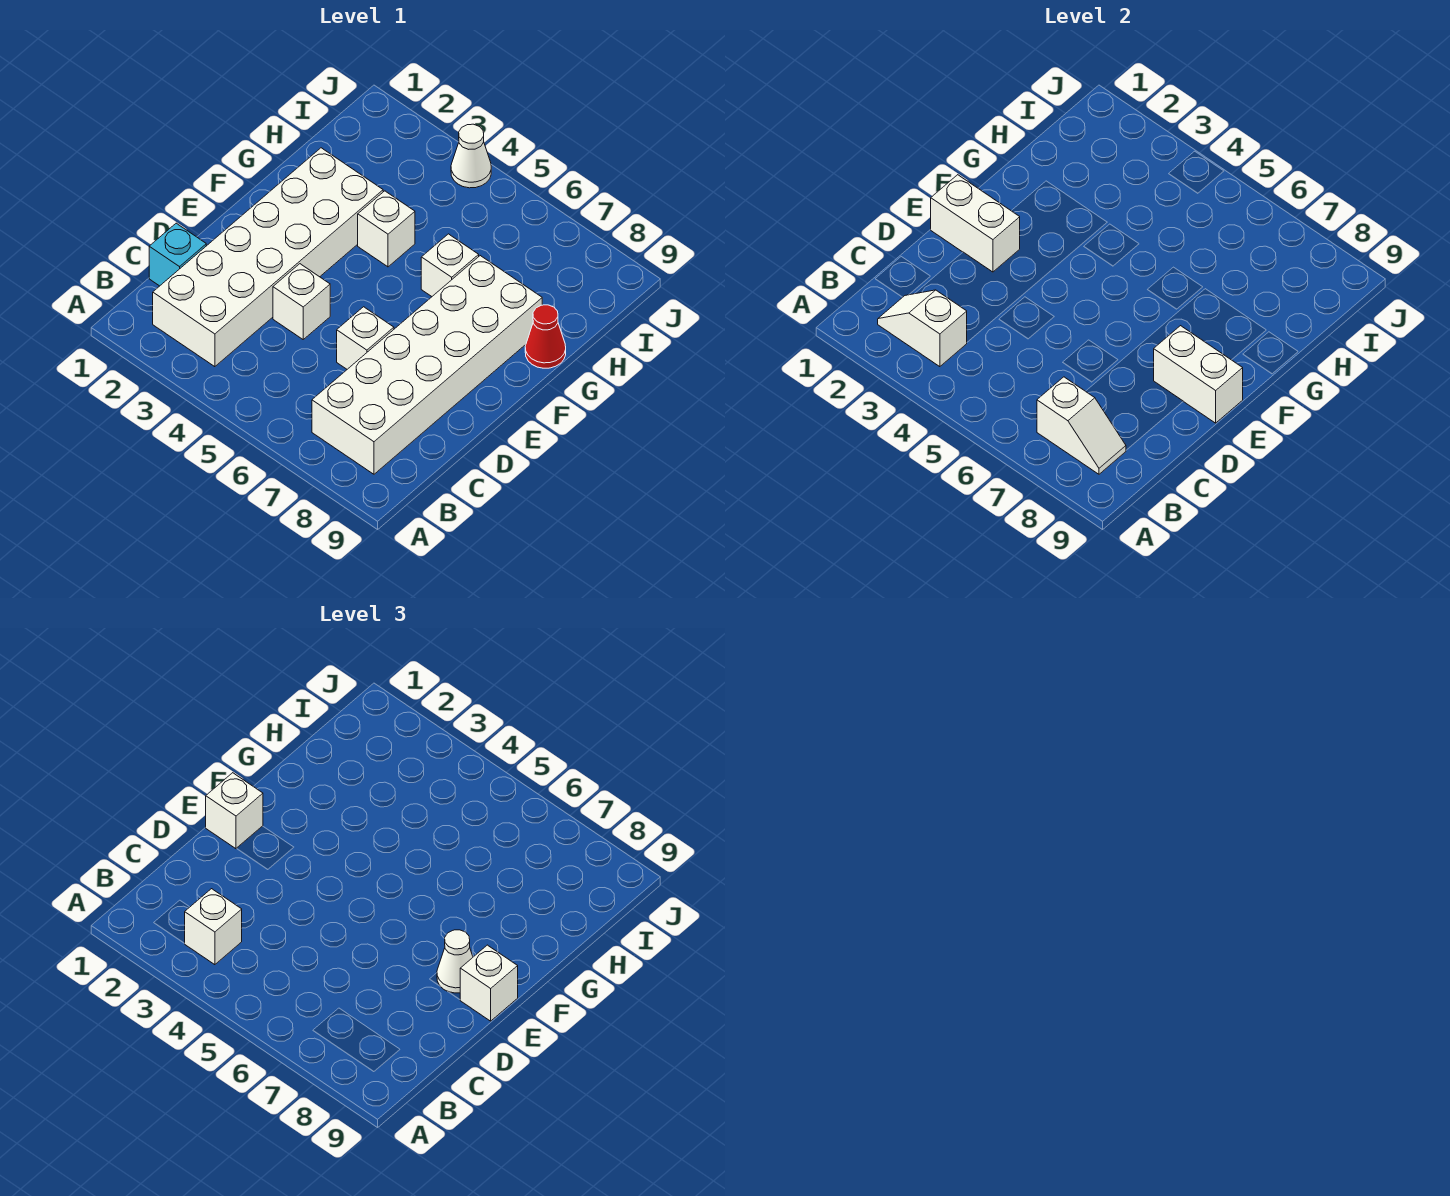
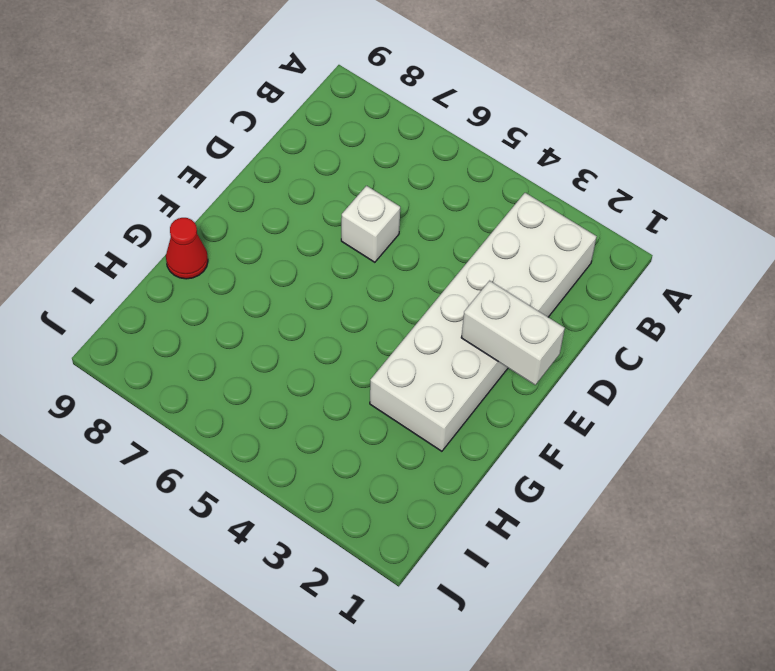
none -> white brick B7:G8 level 1
none -> cyan brick C1 level 1
none -> white brick D4 level 1

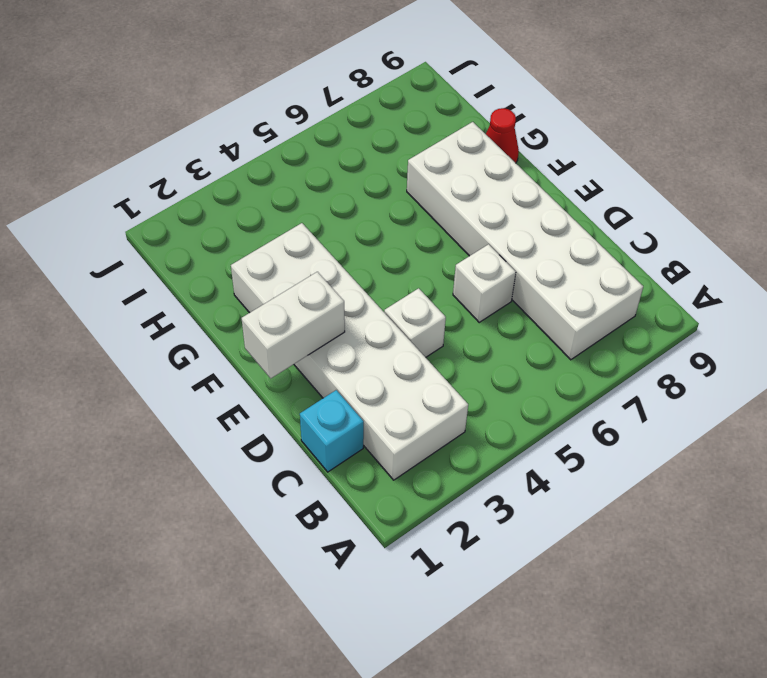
none -> white brick G4 level 1
none -> white brick G6 level 1
none -> white cone J4 level 1

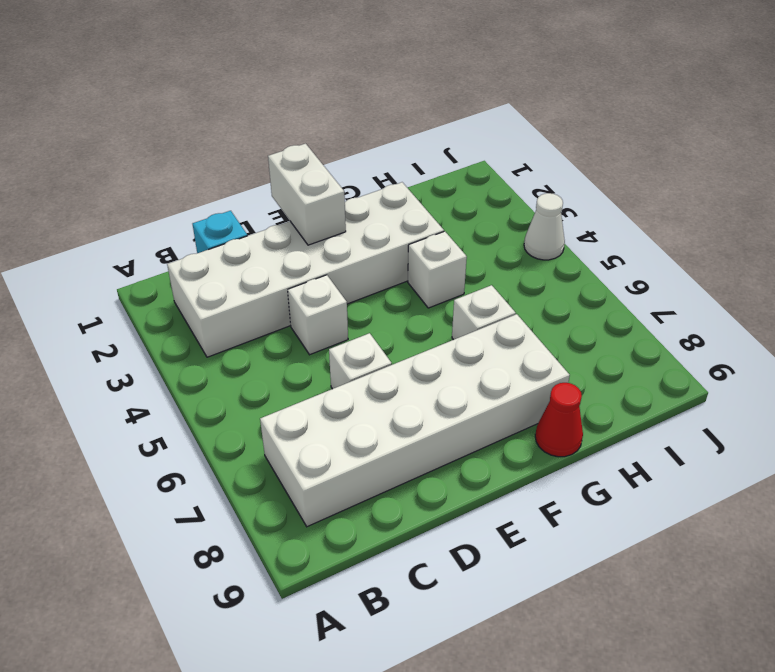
none -> white slope B2:B3 level 2 top 3
none -> white slope B7:B8 level 2 top 7
none -> white brick E8:E9 level 2

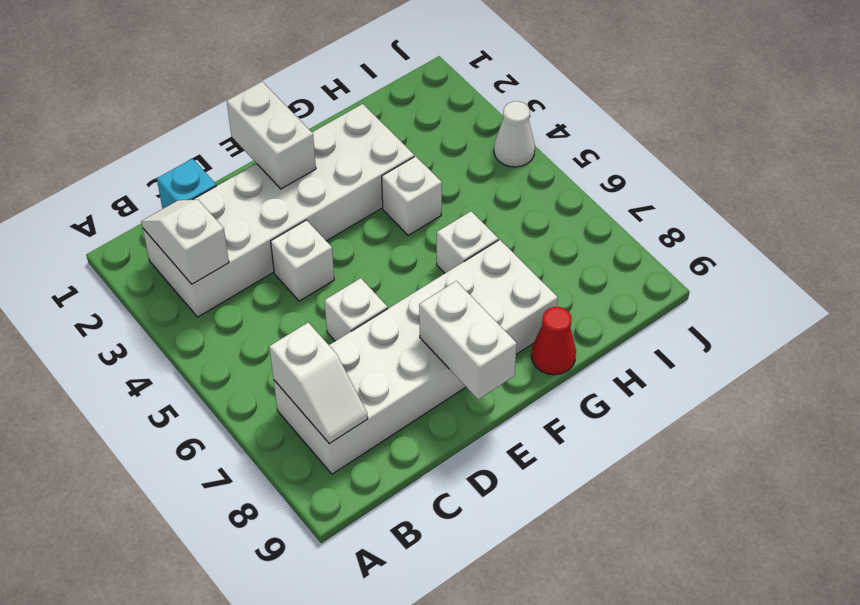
none -> white brick B3 level 3
none -> white brick E1 level 3
none -> white cone E8 level 3

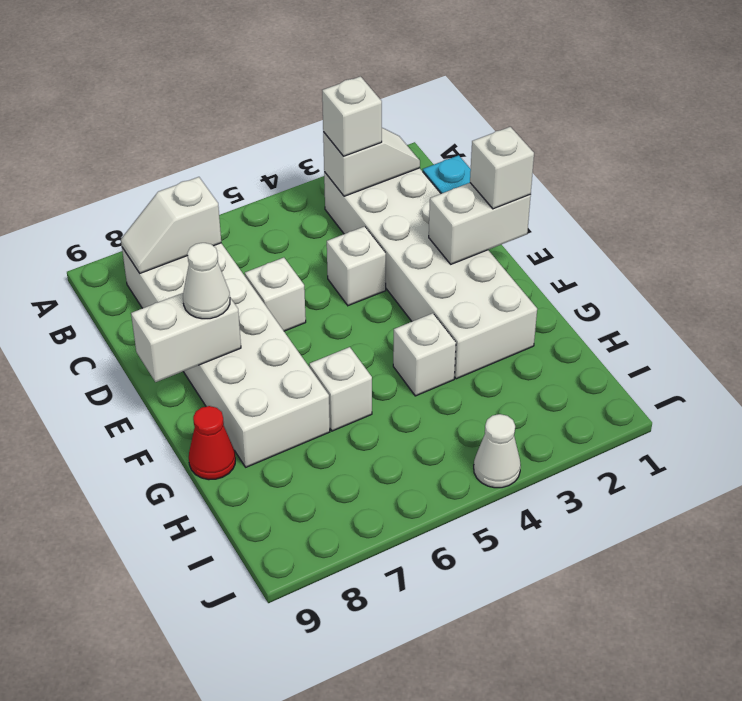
none -> white brick E9 level 3

